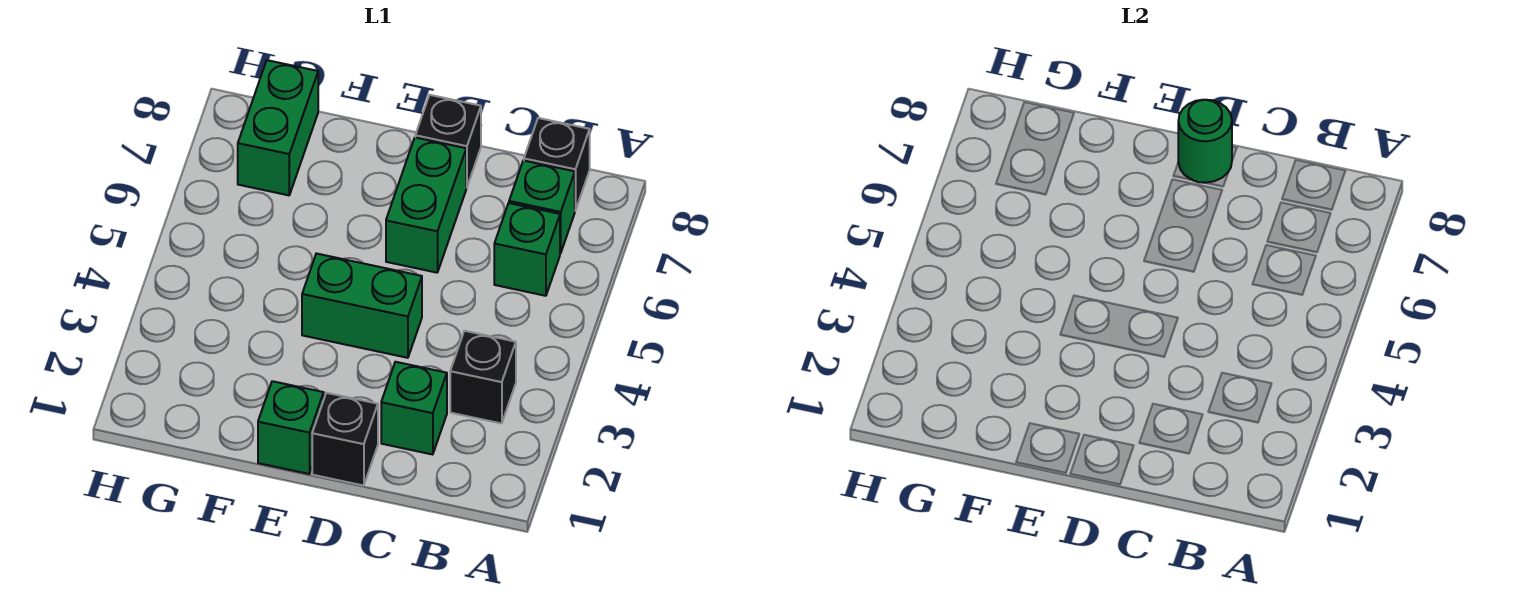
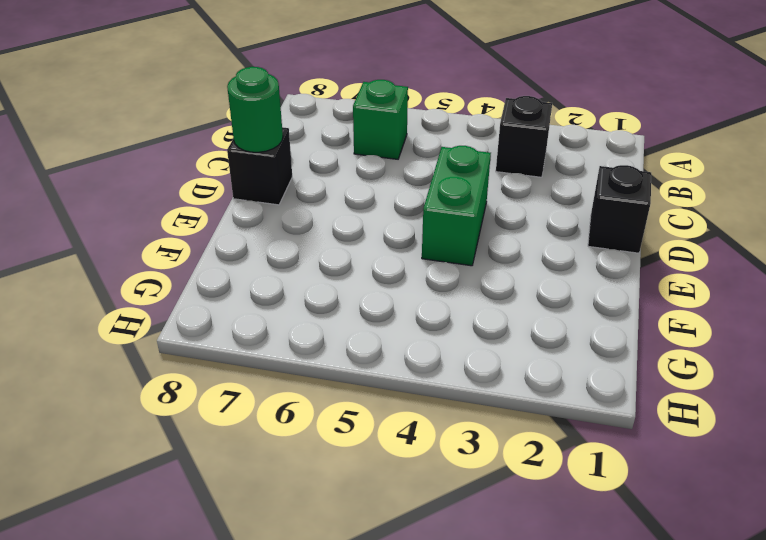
none -> green brick B7 level 1
none -> black brick B8 level 1
none -> green brick C2 level 1

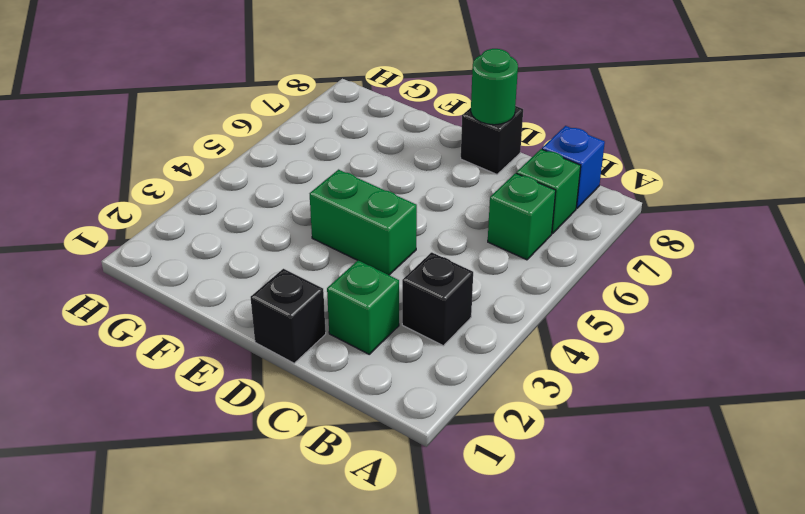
blue brick B8 level 1 -> black brick B8 level 1
none -> green brick D6:D7 level 1
none -> green brick E1 level 1
none -> green brick G7:G8 level 1

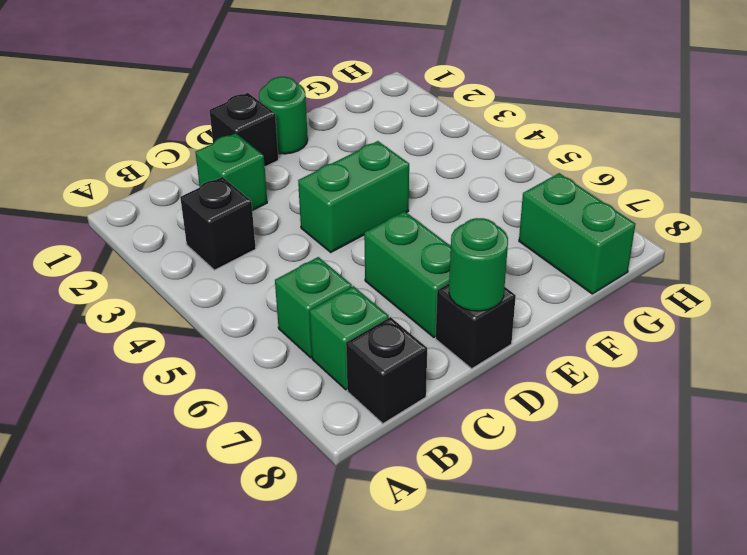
green round brick E1 level 1 -> green brick E1 level 1

